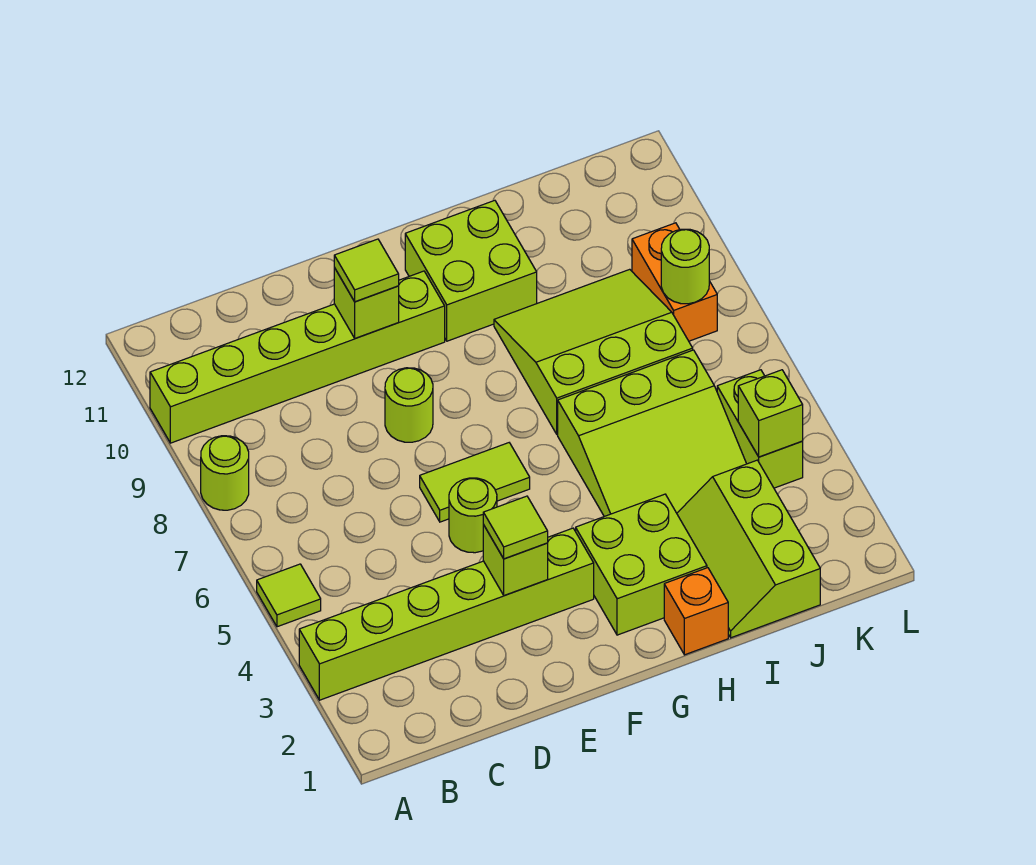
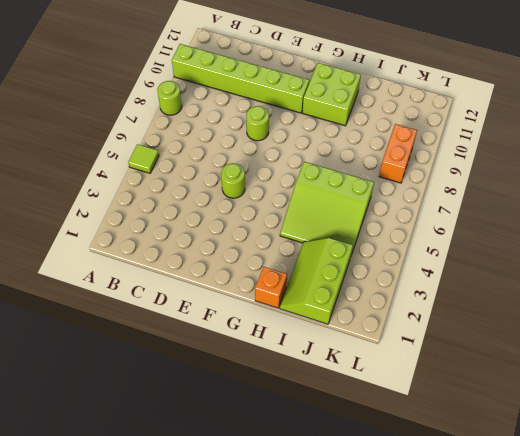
none -> lime brick A3:F3 level 1
none -> lime tile E6:F6 level 1
none -> lime brick G2:H3 level 1

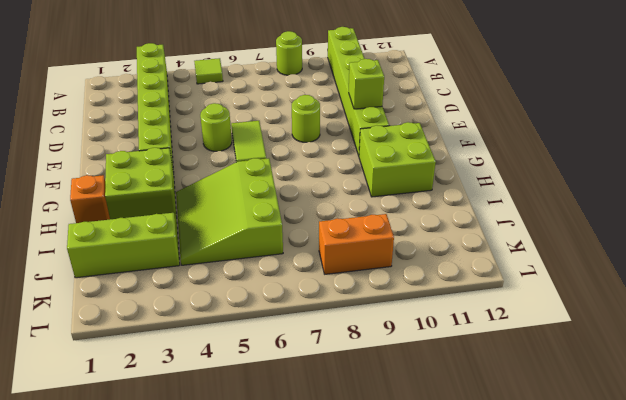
none -> lime slope H7:J9 level 1 top 7
none -> lime brick K4:K5 level 1
none -> lime brick E3 level 2

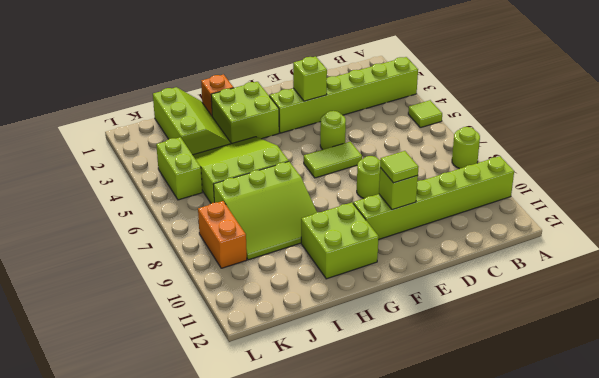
none -> lime brick K4 level 2
none -> lime round brick K8 level 2
none -> lime tile E3 level 3

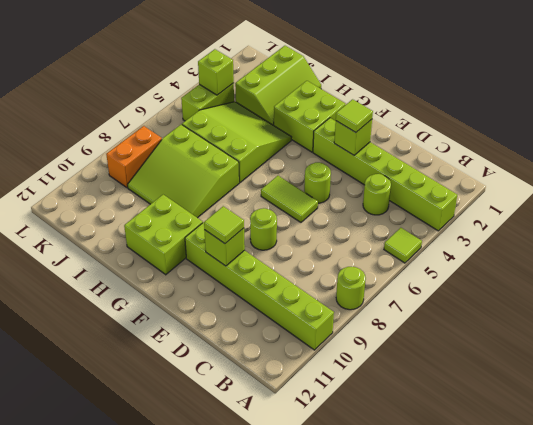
lime round brick C4 level 1 -> lime round brick K8 level 2
none -> orange brick H1 level 1

